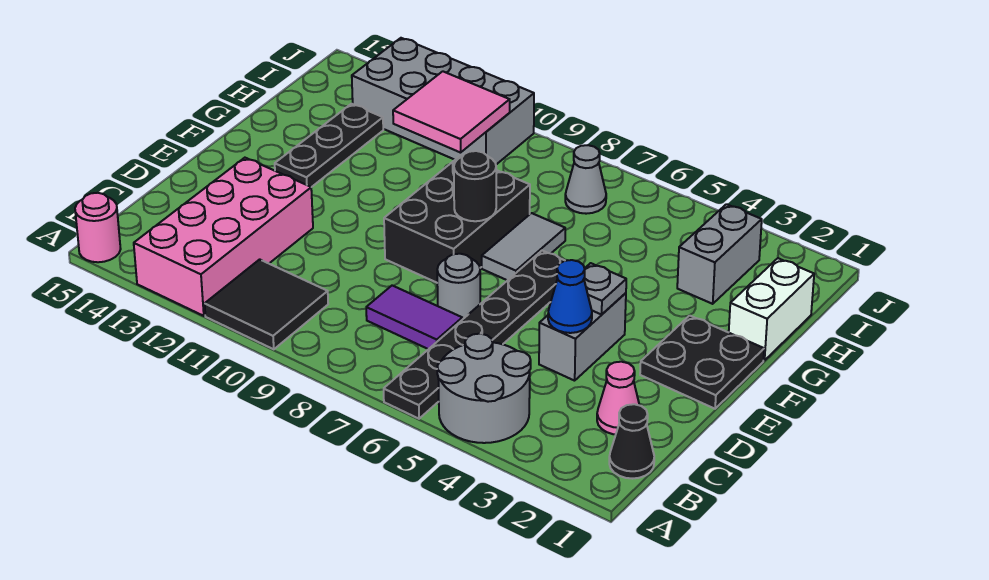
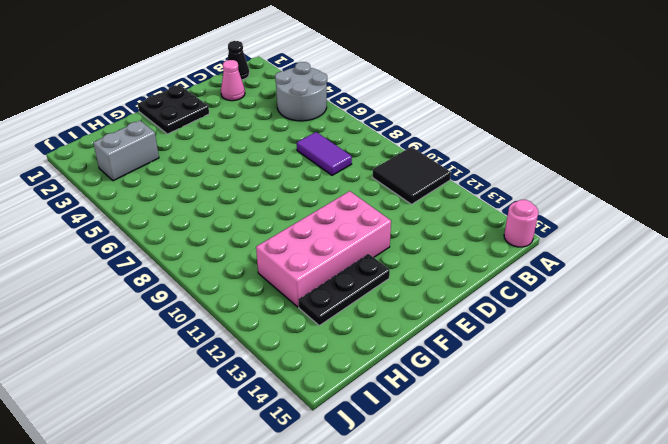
pink brick E11:H12 level 1 -> pink brick A12:D13 level 1
none -> black plate A6:F6 level 1
none -> grey brick D4:E4 level 1
none -> grey round brick D7 level 1

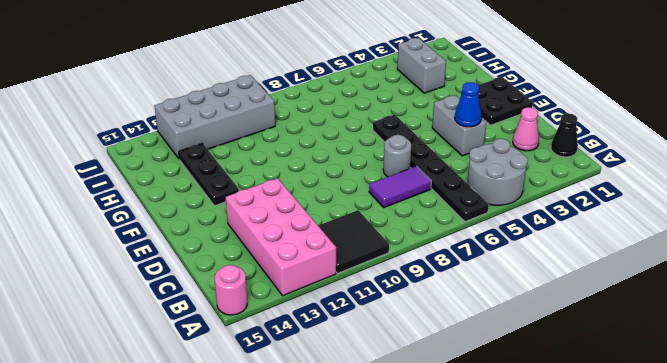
none -> black brick E8:G9 level 1
none -> grey tile F7:G7 level 1
none -> white brick G1:H1 level 1

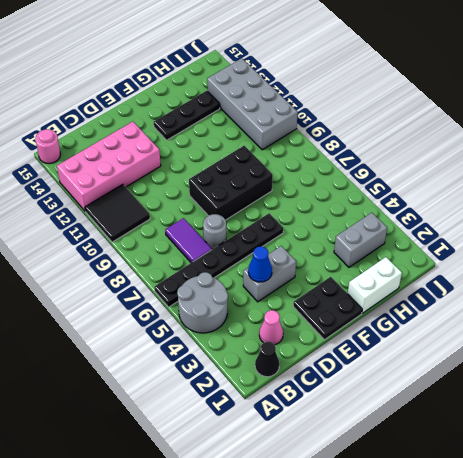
none -> grey tile F7:G7 level 1
none -> grey cone I7 level 1
none -> grey plate E4 level 2

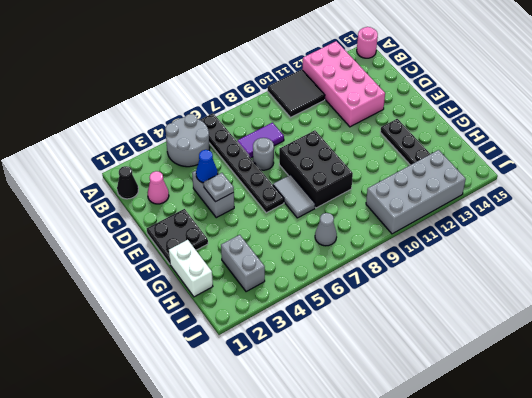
none -> black round brick F8 level 2
none -> pink tile H10:I11 level 2

